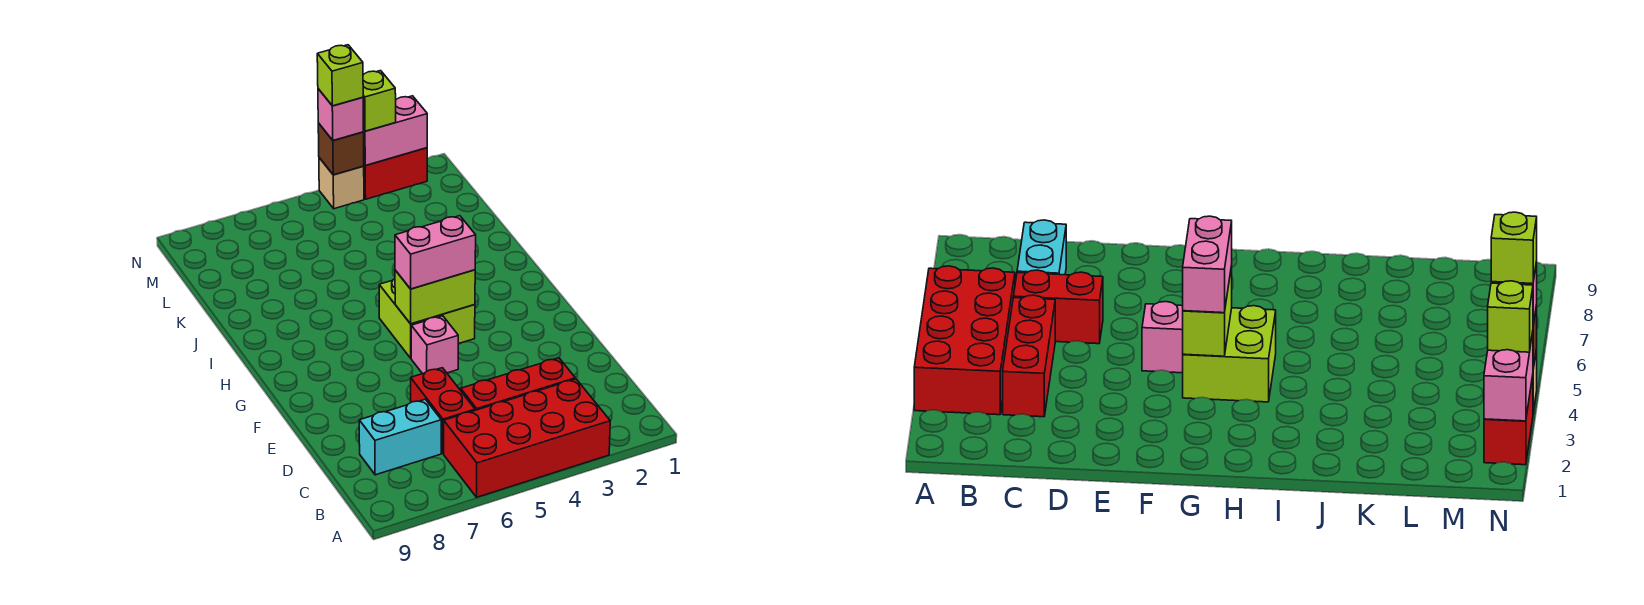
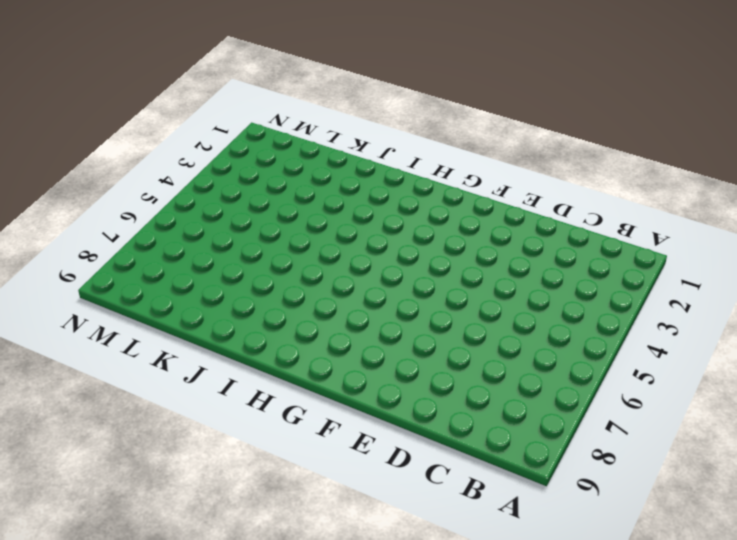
none -> red brick A3:B6 level 1
none -> red brick C3:C5 level 1
none -> red brick C6:D6 level 1

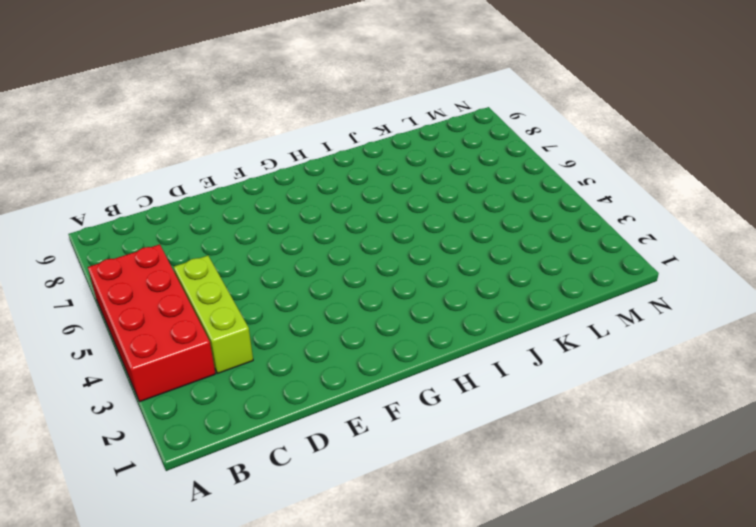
lime brick C3:C5 level 1 -> red brick C3:C5 level 1
none -> red brick C6:D6 level 1
none -> cyan brick C7:C8 level 1
none -> pink brick F5 level 1

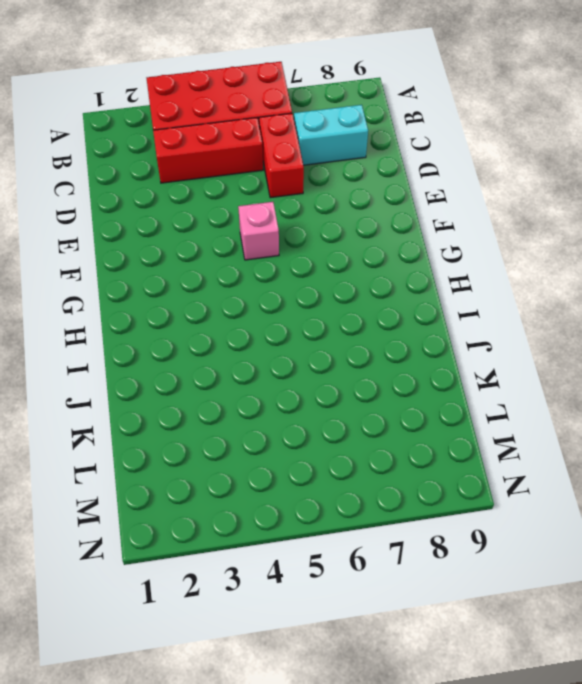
none -> lime brick G4:H5 level 1
none -> red brick N2:N3 level 1
none -> tan brick N4 level 1

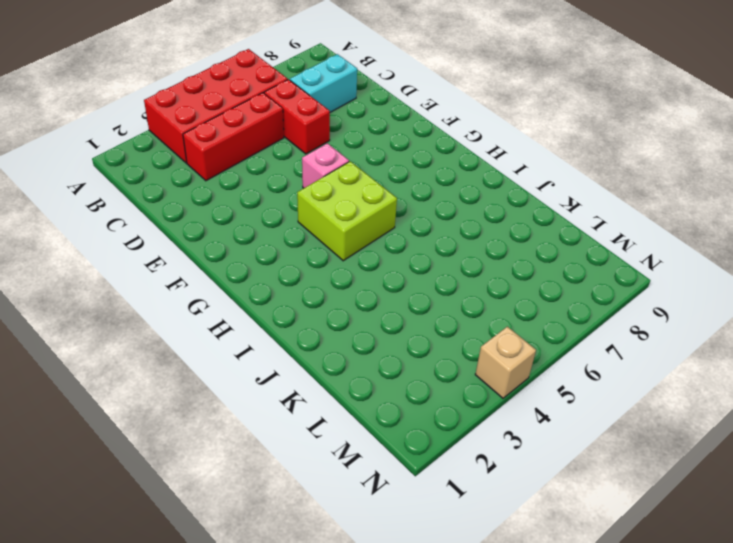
none -> red brick N2:N3 level 1
none -> lime brick G4:G5 level 2
none -> pink brick N2:N3 level 2

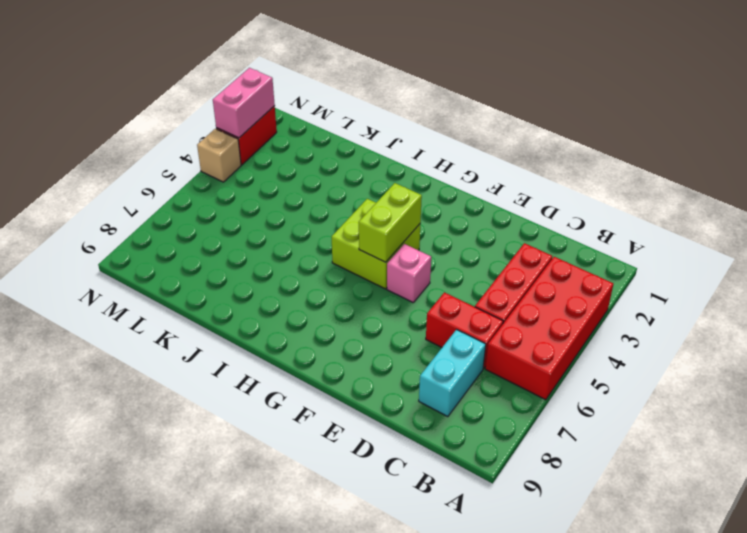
none -> brown brick N4 level 2
none -> pink brick G4:G5 level 3
none -> lime brick N3 level 3

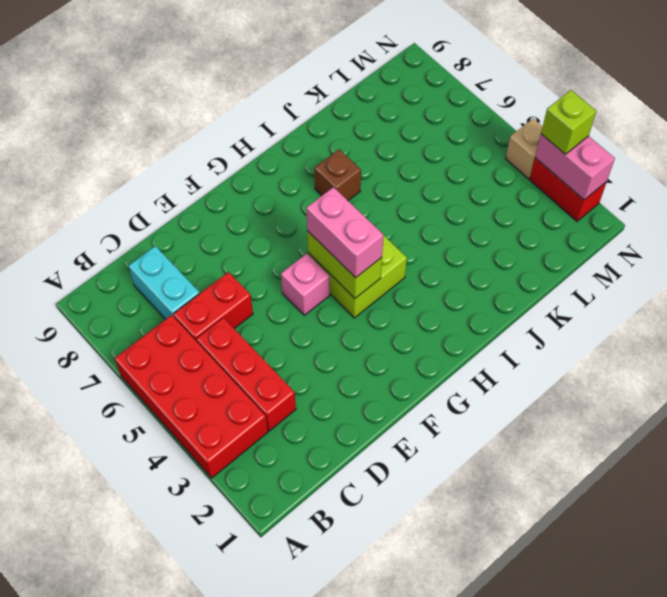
brown brick I7 level 1 -> brown brick N4 level 2
none -> pink brick N4 level 3
none -> lime brick N4 level 4

